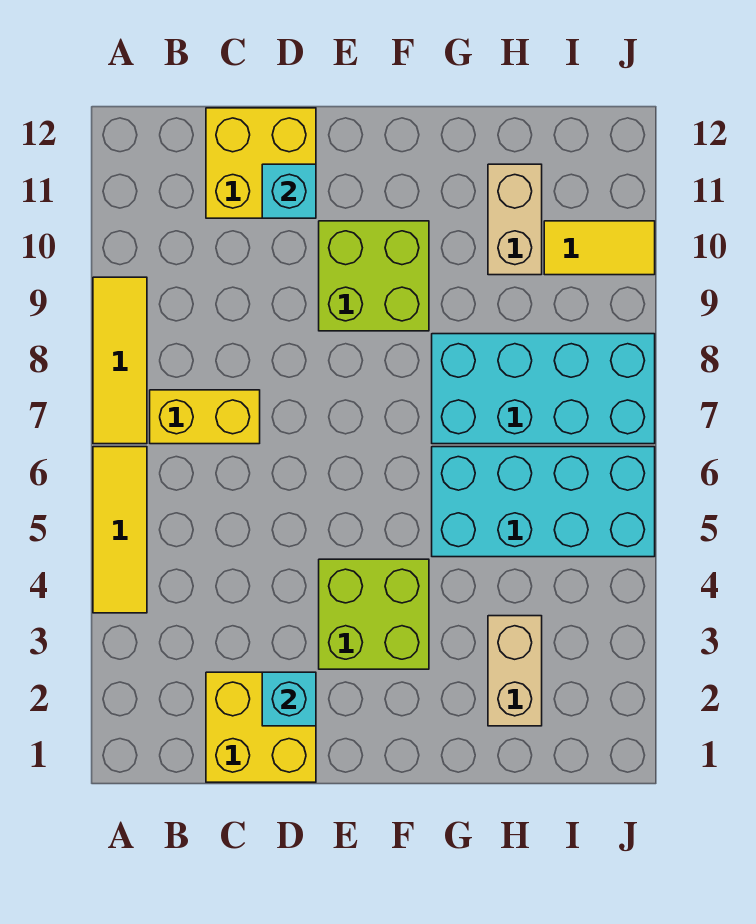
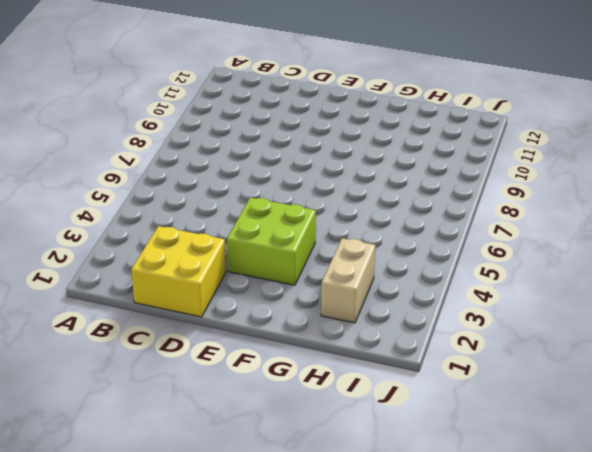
none -> yellow tile A4:A6 level 1
none -> yellow tile A7:A9 level 1
none -> yellow brick B7:C7 level 1

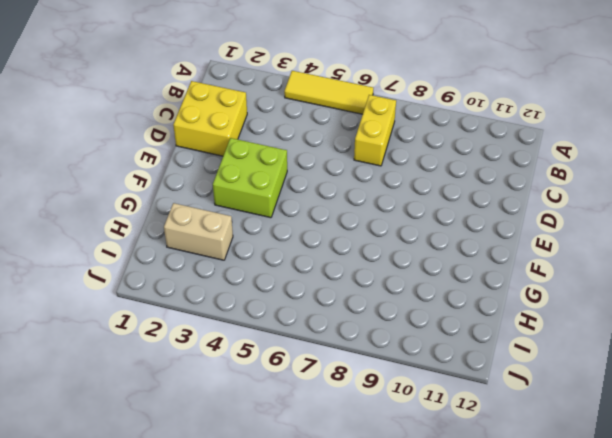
none -> yellow tile A7:A9 level 1
none -> yellow brick C11:D12 level 1
none -> lime brick E9:F10 level 1

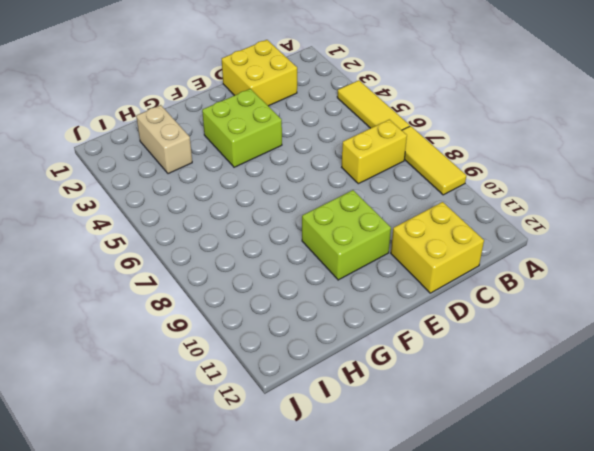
none -> cyan brick G5:J6 level 1
none -> cyan brick G7:J8 level 1
none -> tan brick H10:H11 level 1

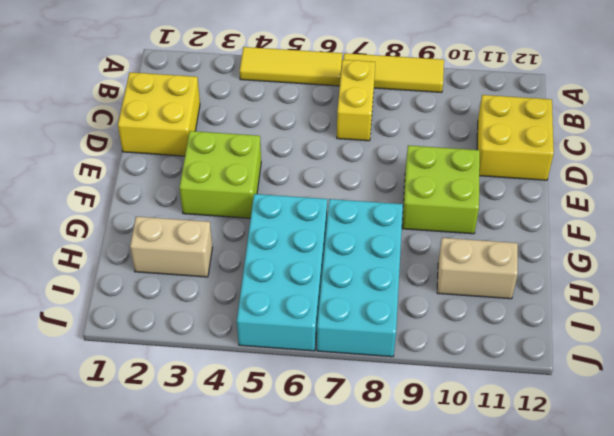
none -> yellow tile I10:J10 level 1
none -> cyan brick D2 level 2
none -> cyan brick D11 level 2

